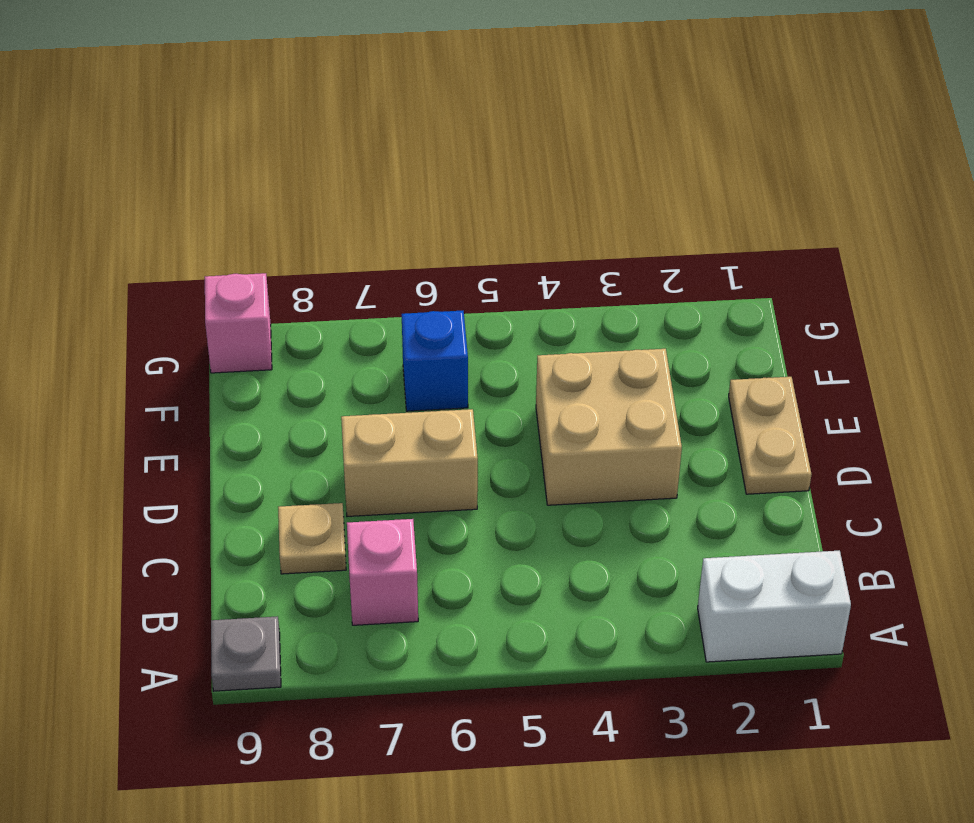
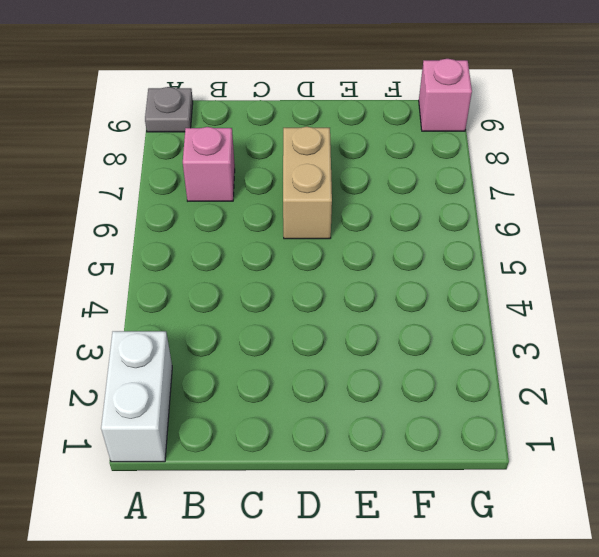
none -> tan plate C8 level 1
none -> tan plate D1:E1 level 1

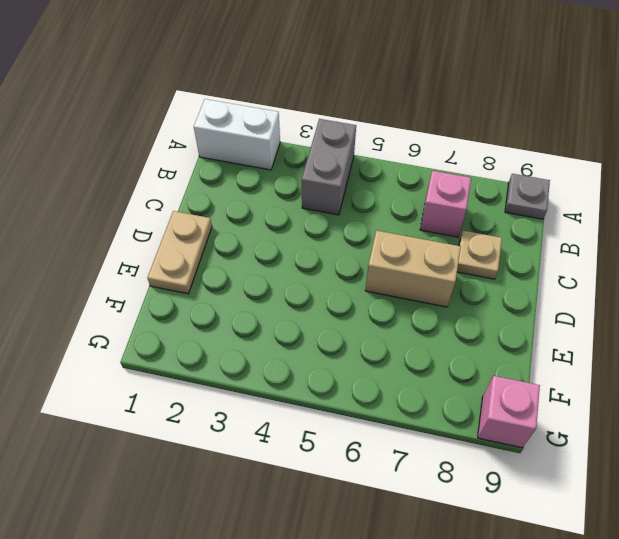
grey brick A4:B4 level 1 -> none
none -> tan brick D3:E4 level 1
none -> blue brick F6 level 1

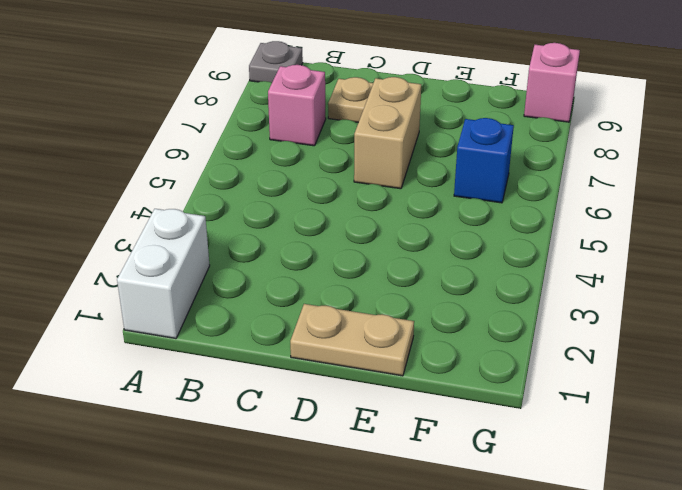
none -> tan brick D3:E4 level 1

